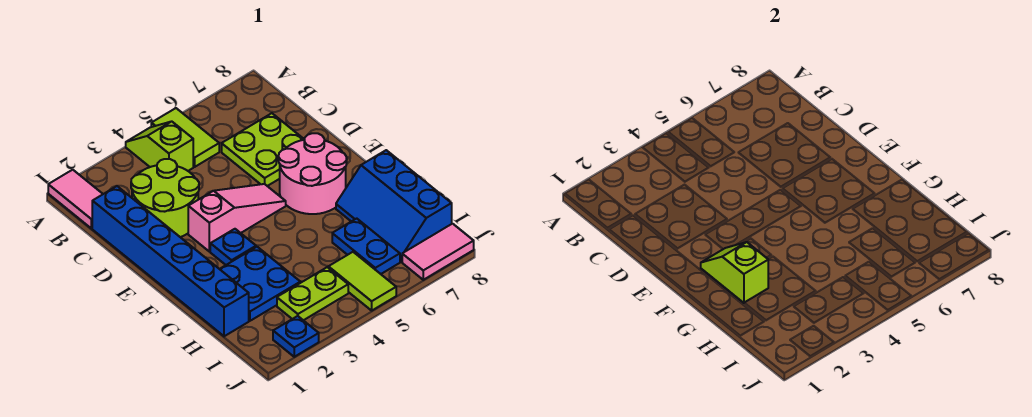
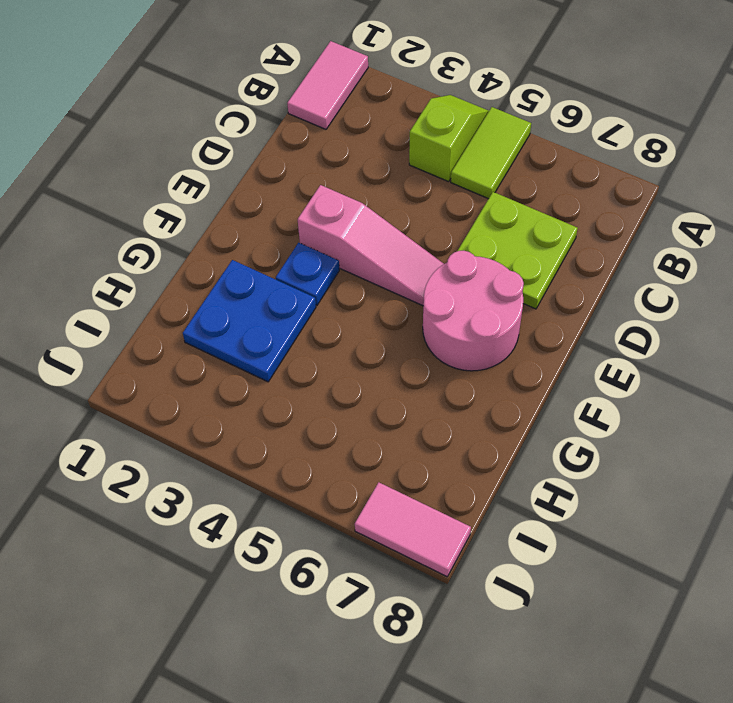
none -> blue brick C1:H1 level 1
none -> lime round brick C2:D3 level 1
none -> blue slope G7:I8 level 1 top 8

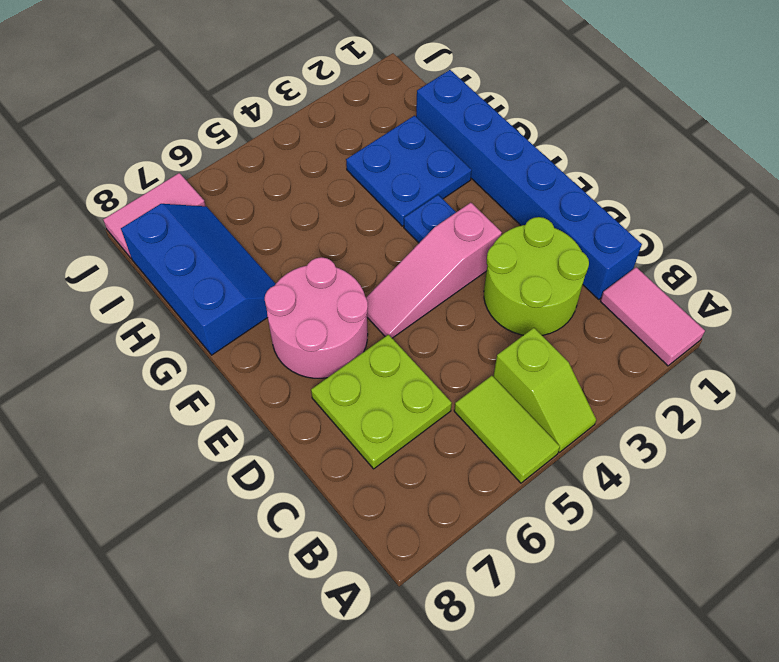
none -> blue plate H6:I6 level 1
none -> lime plate I3:I4 level 1
none -> lime tile I5:J5 level 1

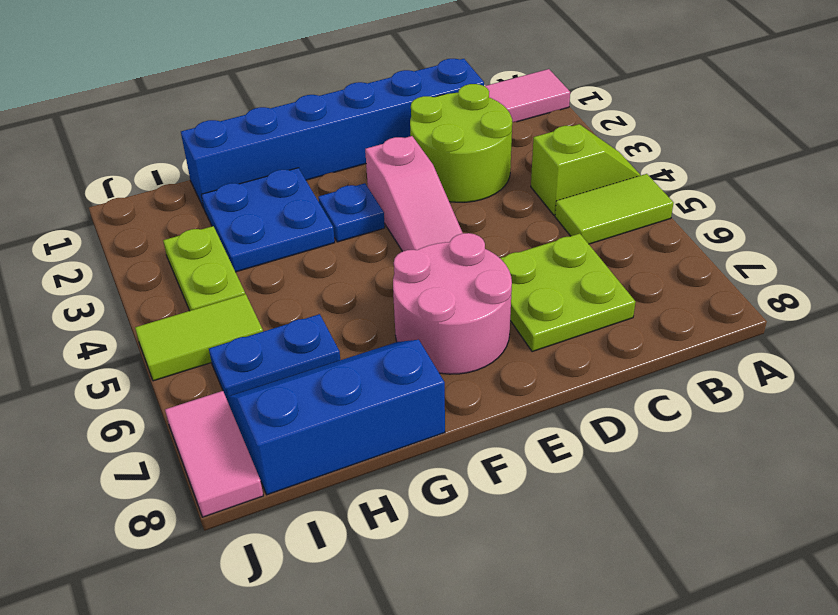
none -> blue plate J2 level 1
none -> lime slope F2:G2 level 2 top G

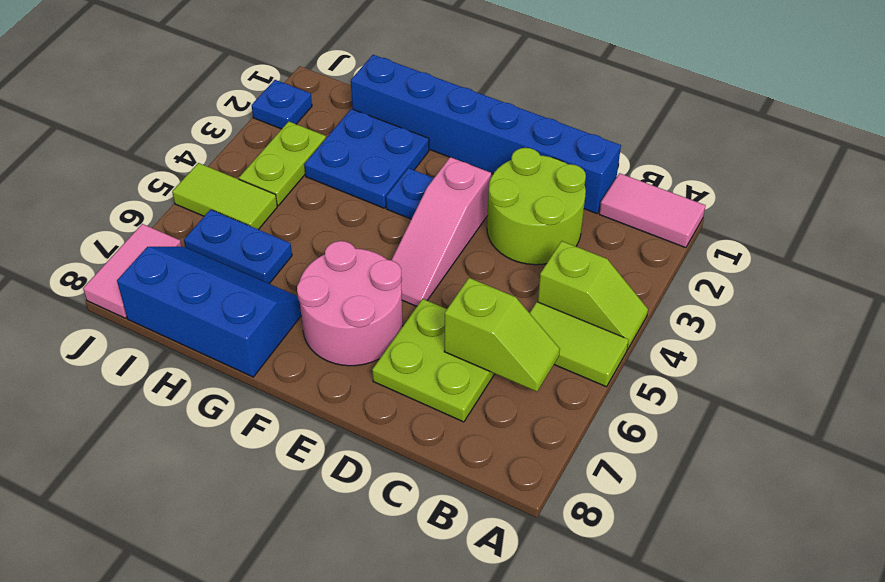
lime slope B6:C6 level 2 top C -> lime slope F2:G2 level 2 top G

